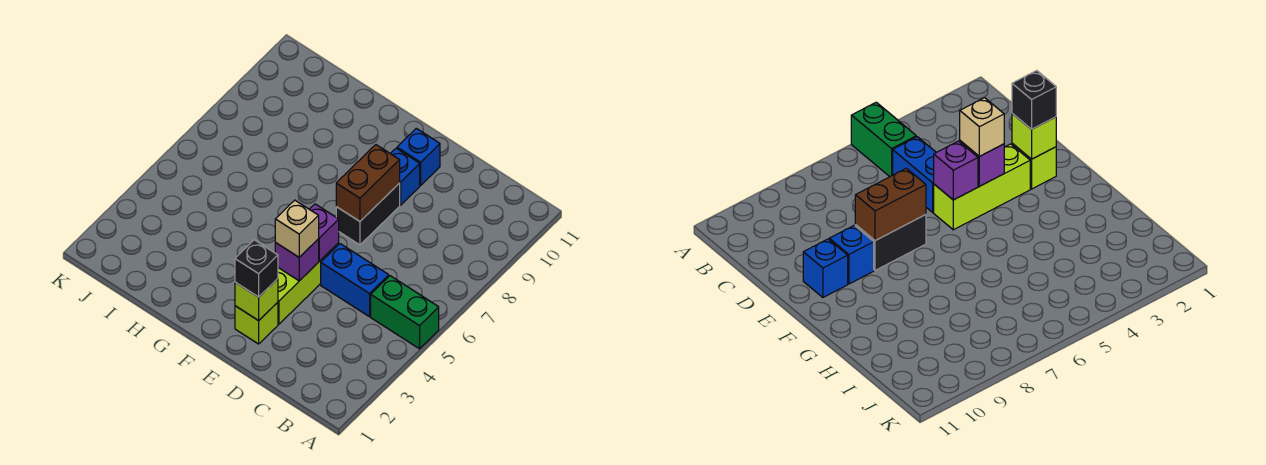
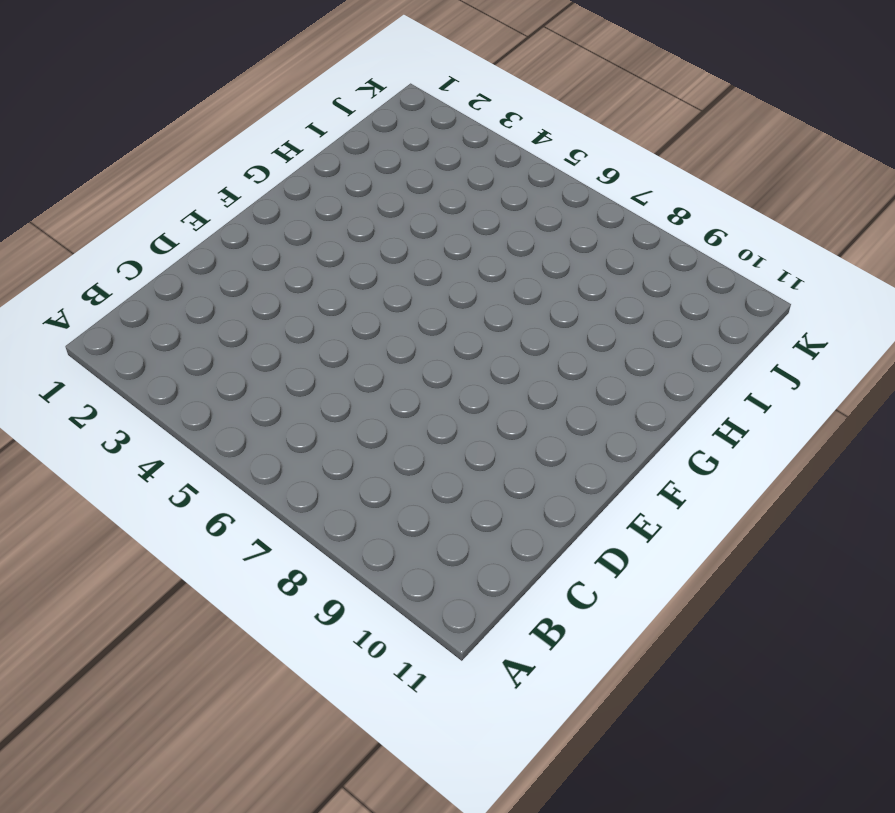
none -> green brick A5:B5 level 1
none -> blue brick C5:D5 level 1
none -> lime brick E2 level 1

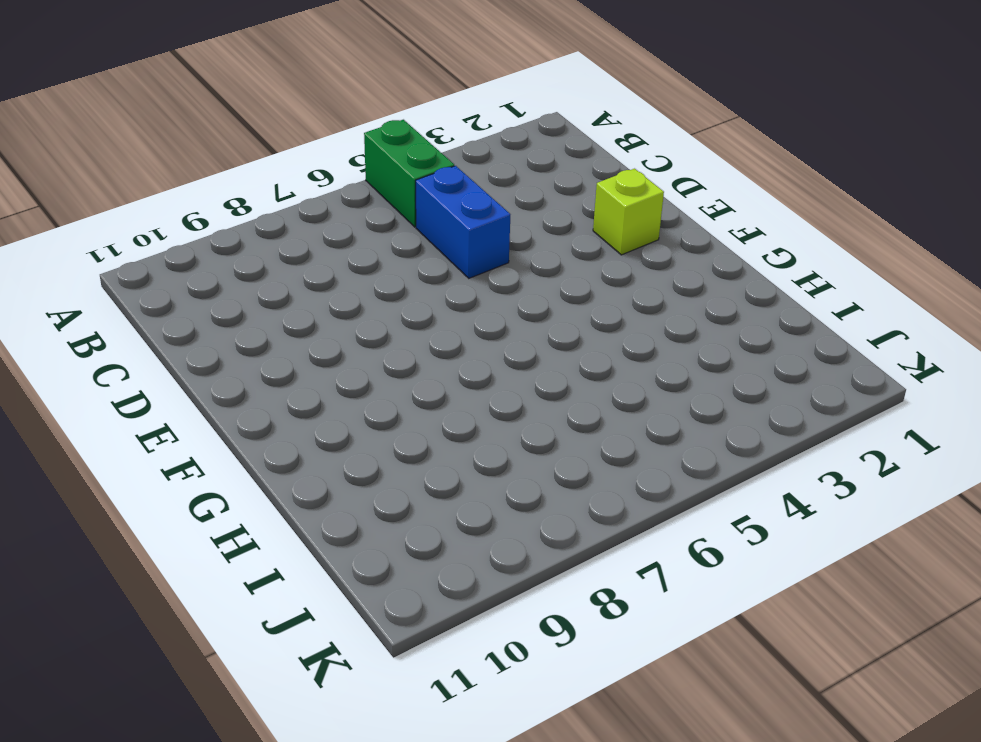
none -> lime brick E3:E5 level 1
none -> black brick E7:E8 level 1
none -> blue brick E9 level 1

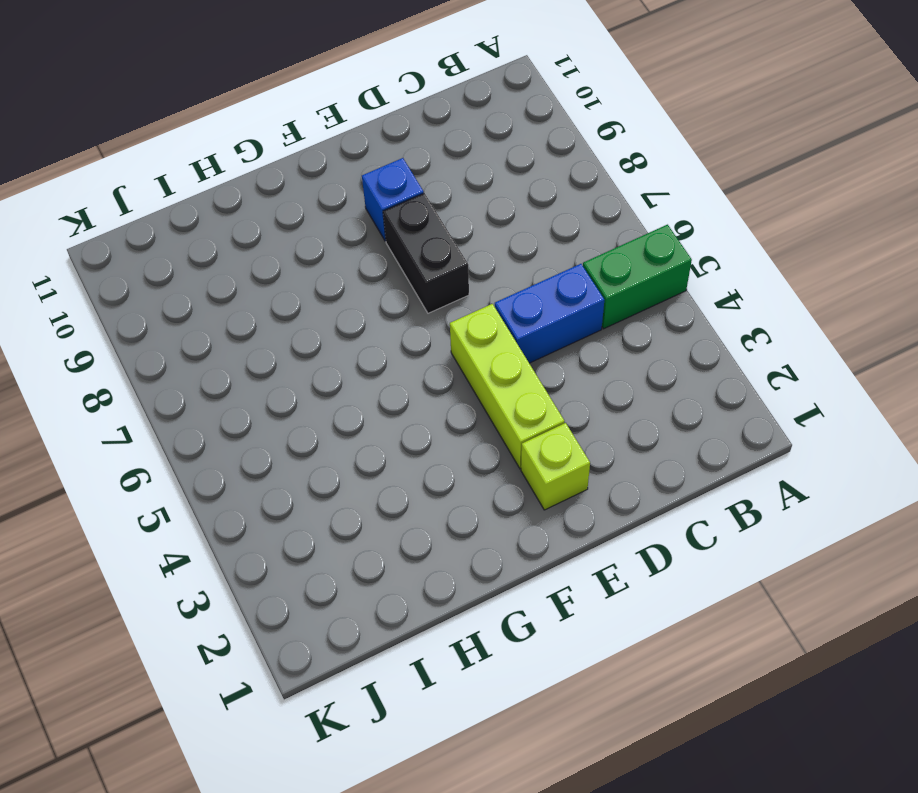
none -> blue brick E10 level 1
none -> lime brick E2 level 2
none -> purple brick E4 level 2

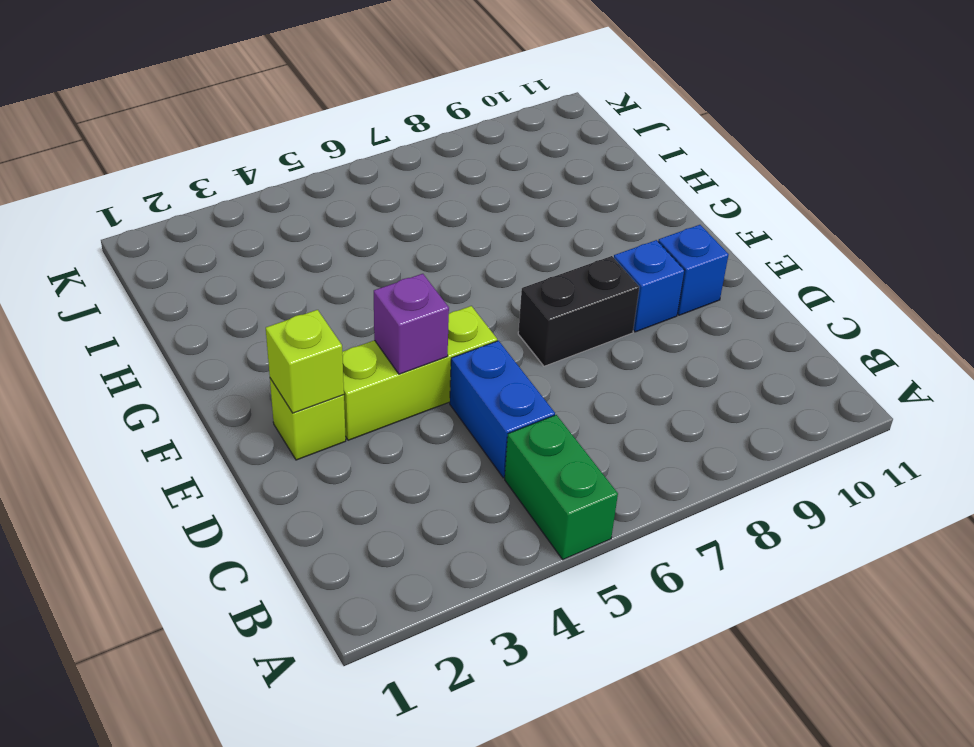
none -> purple brick E5 level 2
none -> brown brick E7:E8 level 2
none -> black brick E2 level 3

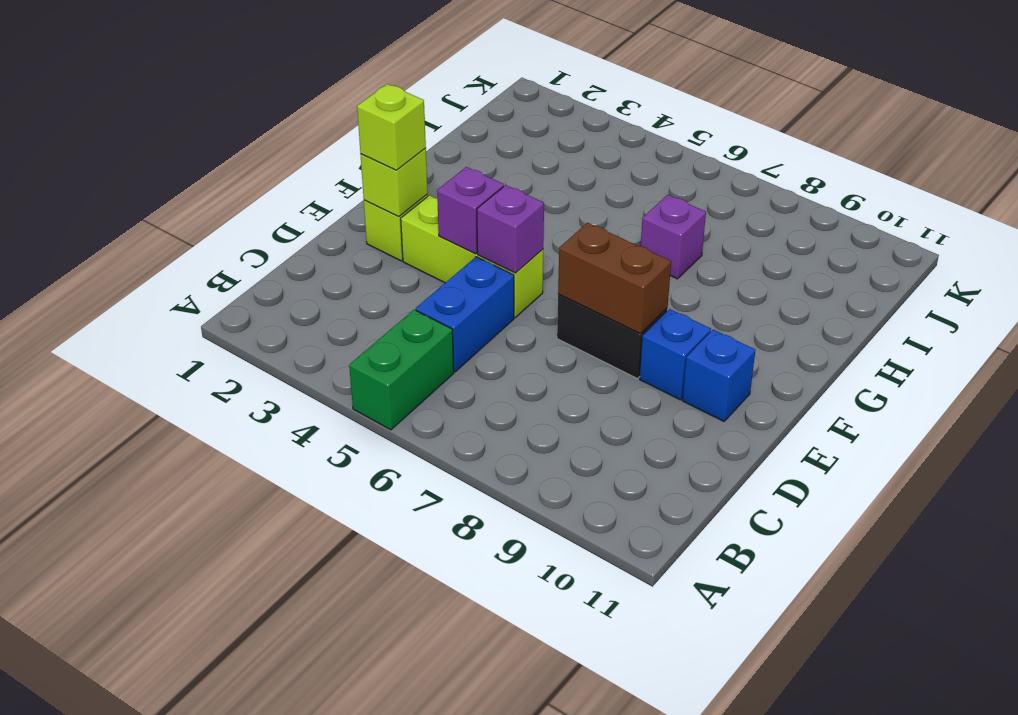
lime brick E2 level 3 -> black brick E2 level 3
purple brick H7 level 1 -> none
none -> tan brick E4 level 3

